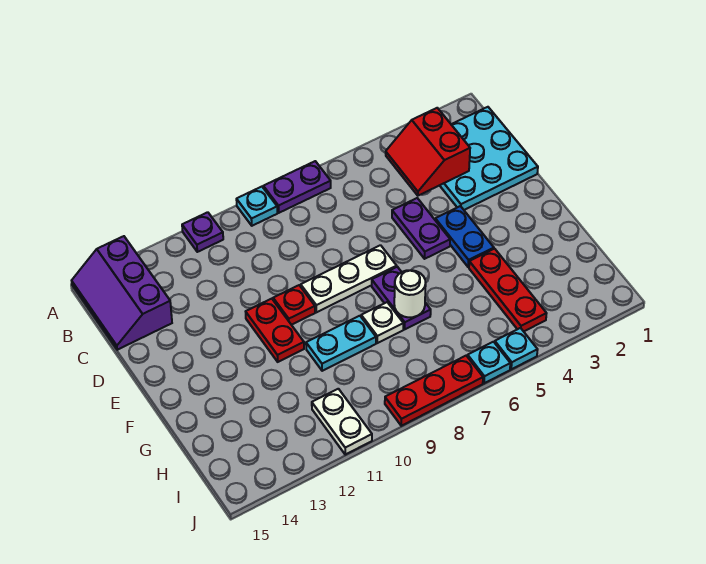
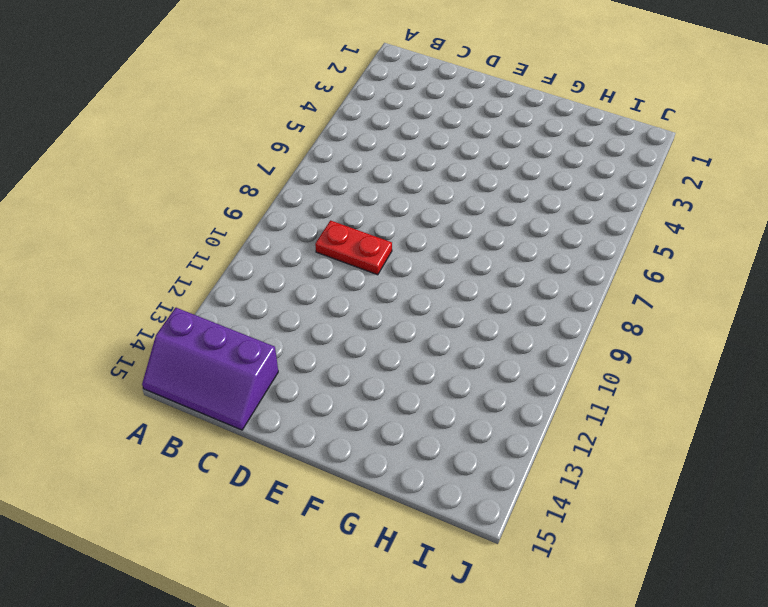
red plate C9:D9 level 1 -> red plate E11:F11 level 1
none -> purple plate A7:A8 level 1
none -> cyan plate A9 level 1
none -> purple plate A11 level 1

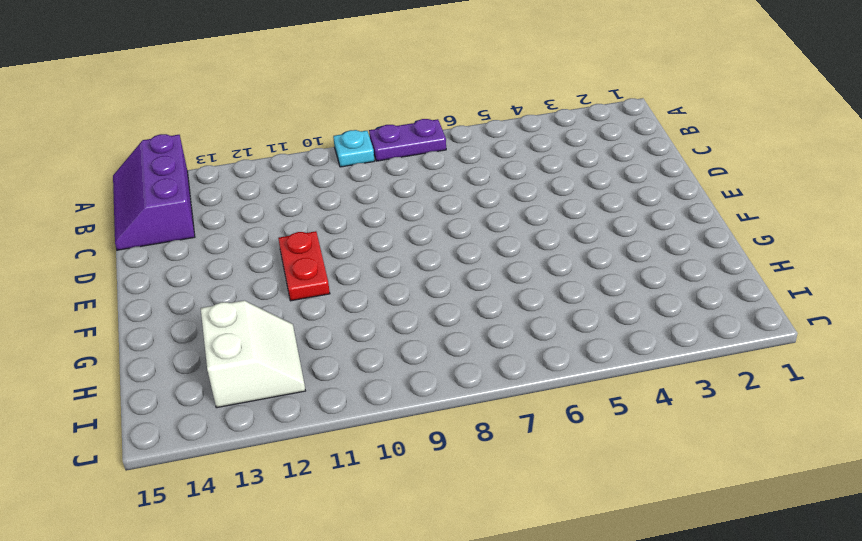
white slope H12:I13 level 1 top 13 -> none
none -> purple plate A11 level 1
none -> cyan plate B1:D3 level 1
none -> purple plate D5:E5 level 1

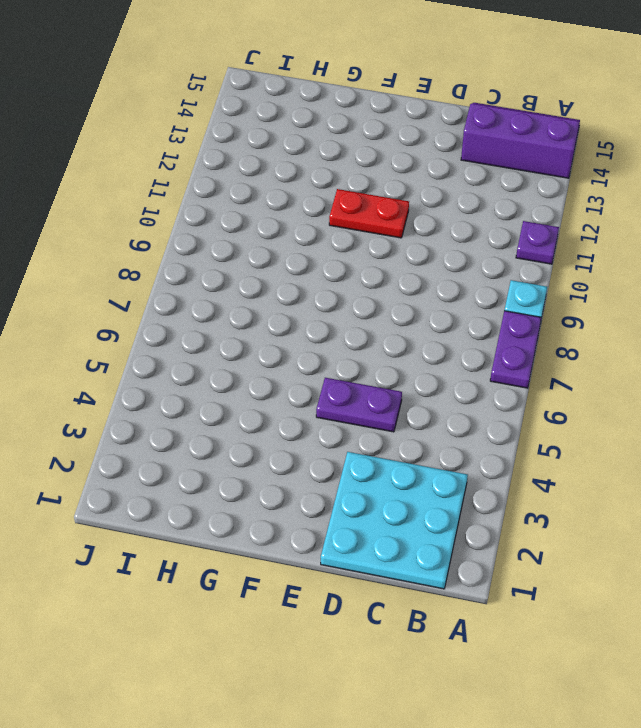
none -> blue plate E4:F4 level 1
none -> white plate E7:E9 level 1
none -> red plate E10 level 1

